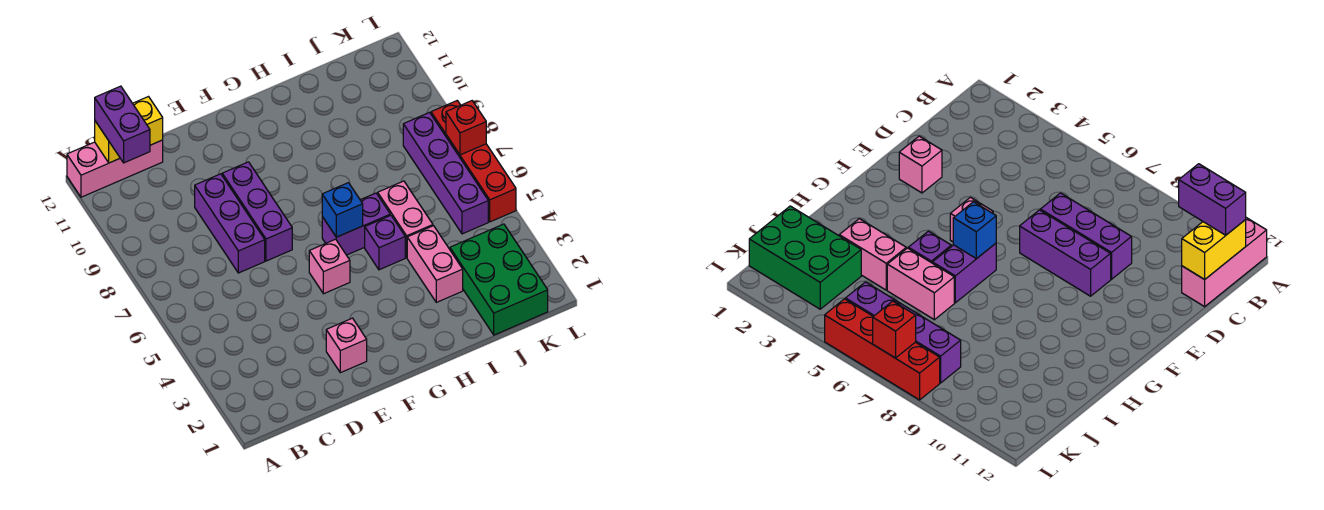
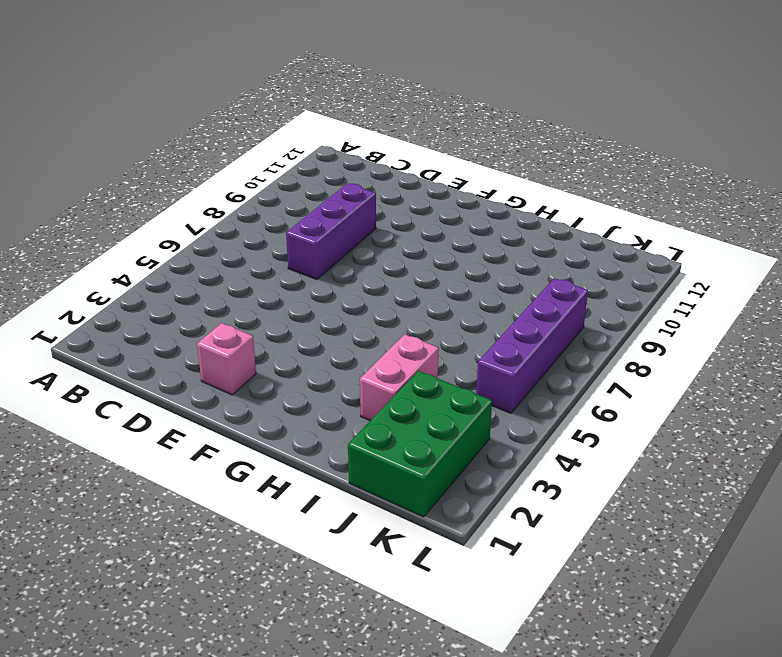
none -> pink brick A12:C12 level 1
none -> purple brick E7:E9 level 1
none -> pink brick F5 level 1

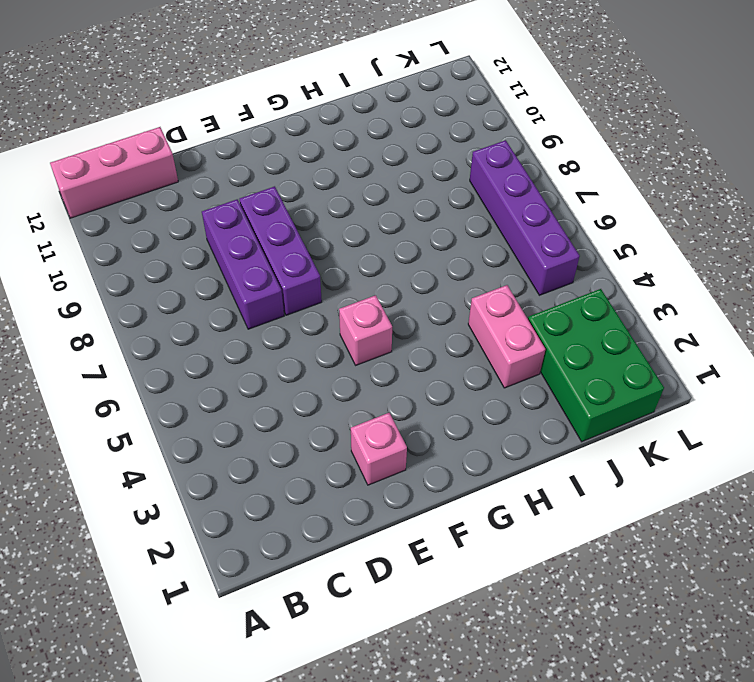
none -> purple brick G6:H6 level 1
none -> purple brick H5 level 1
none -> pink brick I5:I6 level 1

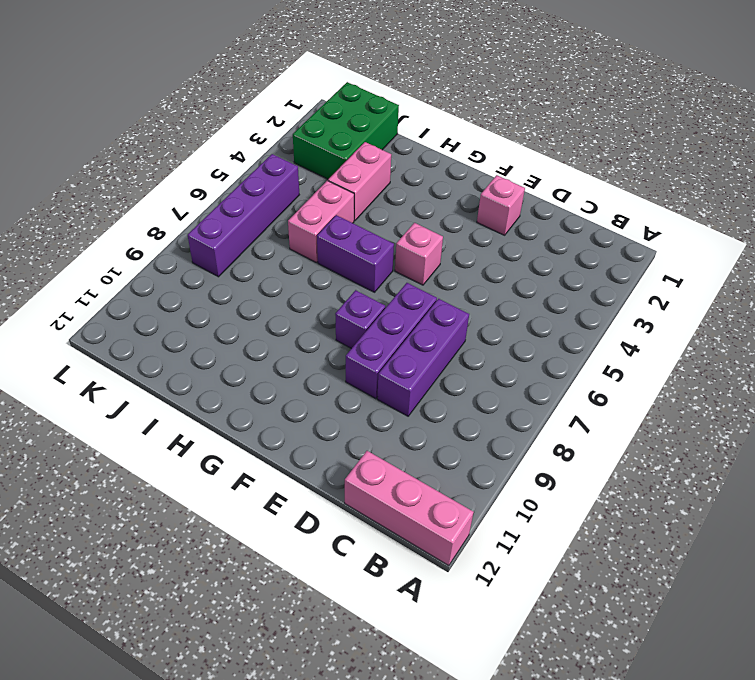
purple brick F8 level 1 -> purple brick H5 level 1
none -> red brick L5:L8 level 1
none -> yellow brick B12:C12 level 2
none -> blue brick G6 level 2

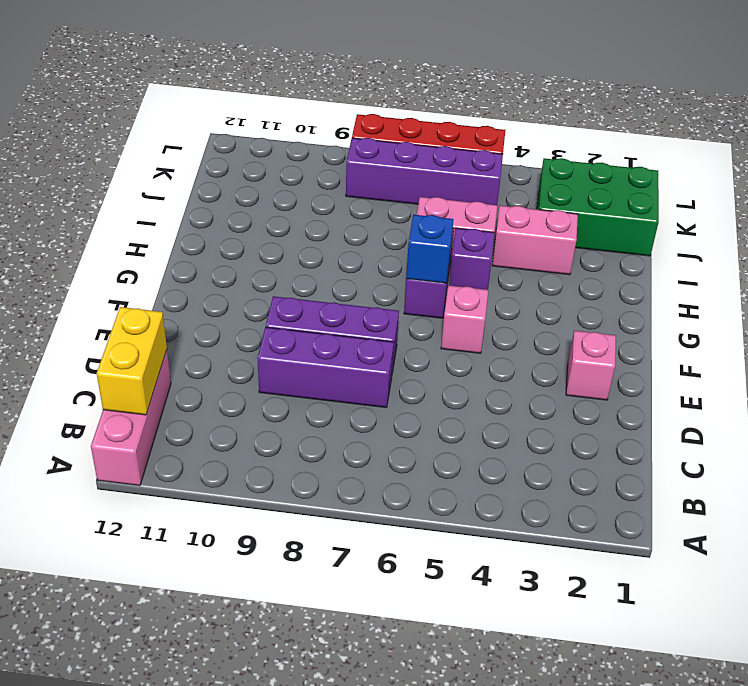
none -> red brick L7 level 2
none -> purple brick B11:B12 level 3

